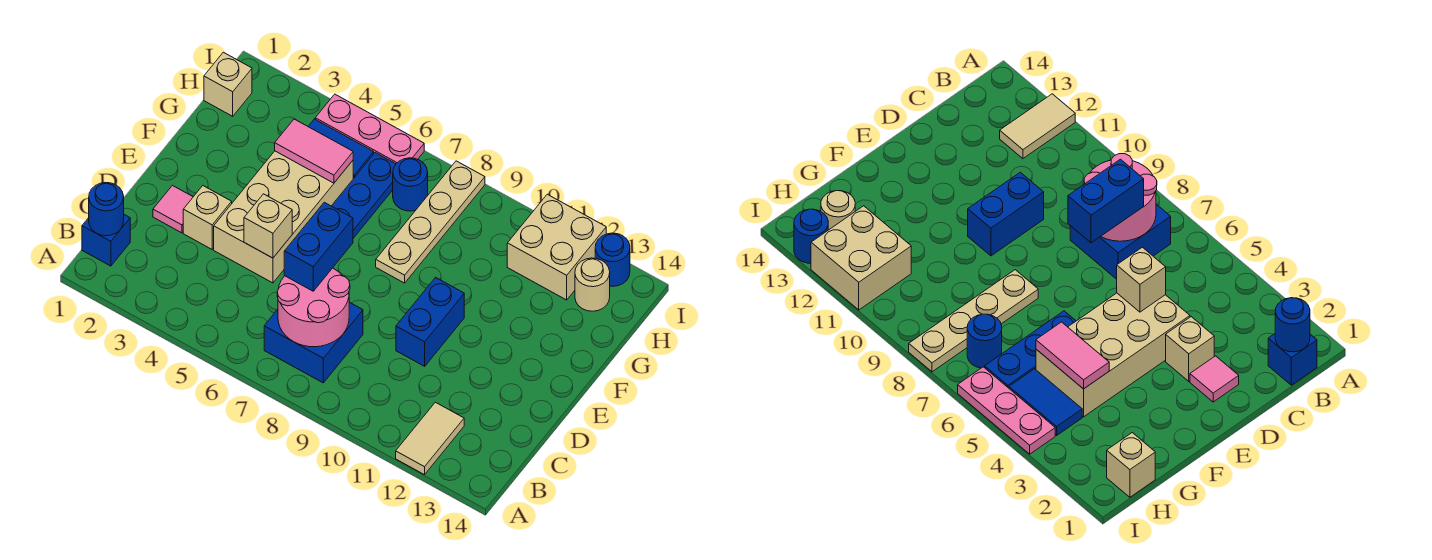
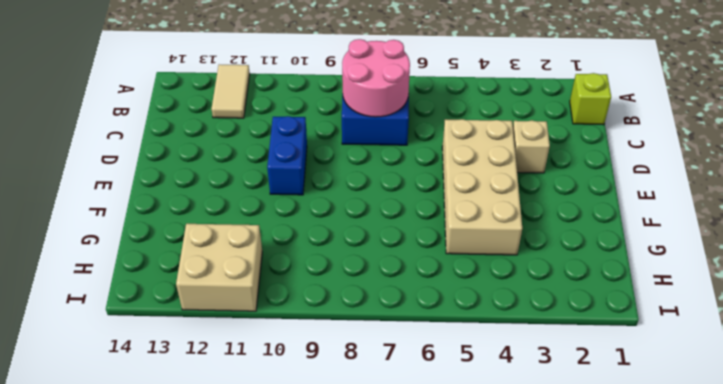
lime brick B1 level 1 -> blue brick B1 level 1
none -> pink tile D2 level 1
none -> blue plate F6:H6 level 1
none -> tan plate F8:I8 level 1

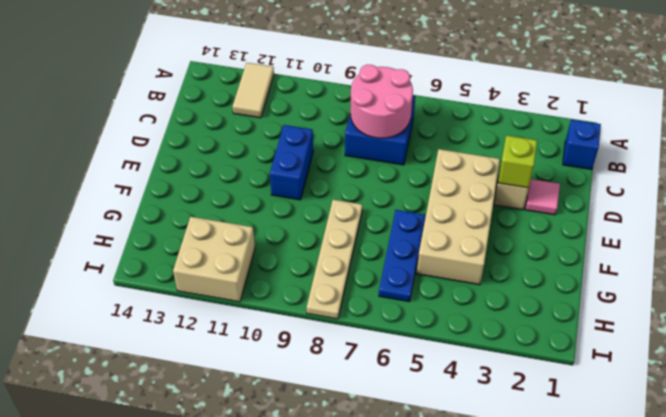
lime brick D3 level 2 -> none
none -> tan brick H1 level 1
none -> blue tile H4:H5 level 1
none -> blue round brick H7 level 1

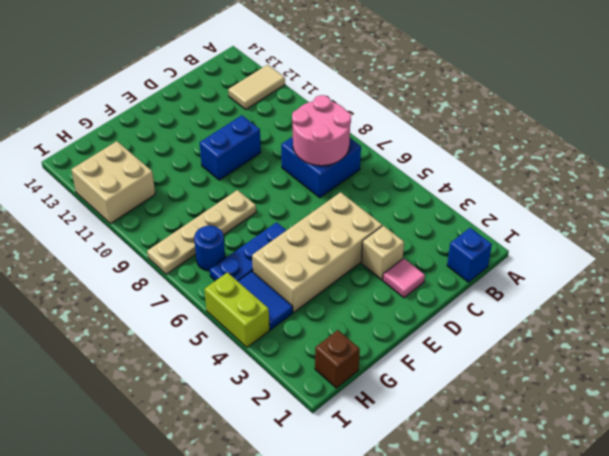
brown brick H1 level 1 -> tan brick H1 level 1
lime brick I4:I5 level 1 -> pink plate I4:I6 level 1
none -> tan round brick H13 level 1
none -> blue round brick I13 level 1
none -> blue round brick B1 level 2

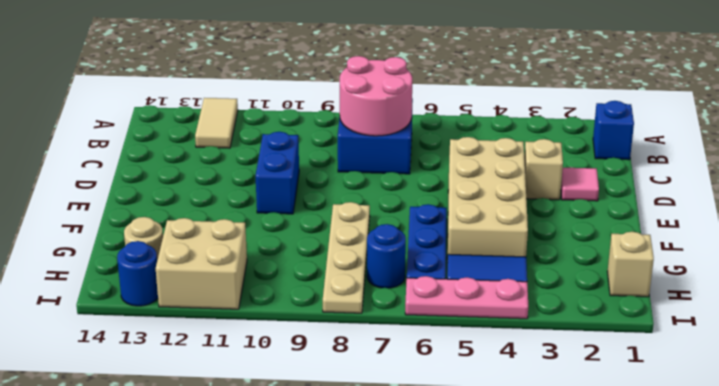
none -> blue round brick B1 level 2
none -> tan brick D5 level 2
none -> pink tile G4:G5 level 2

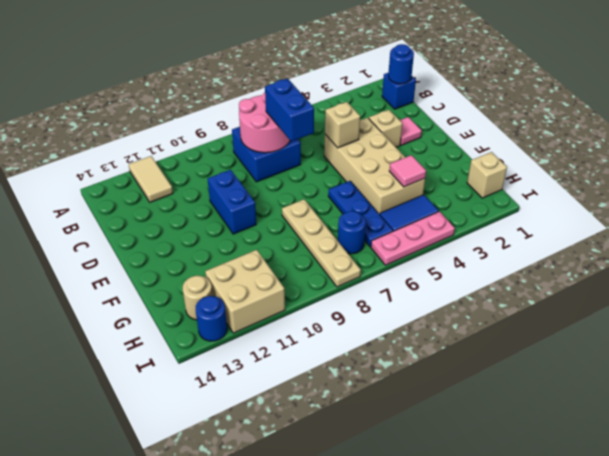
pink tile G4 level 2 -> pink tile G4:G5 level 2

